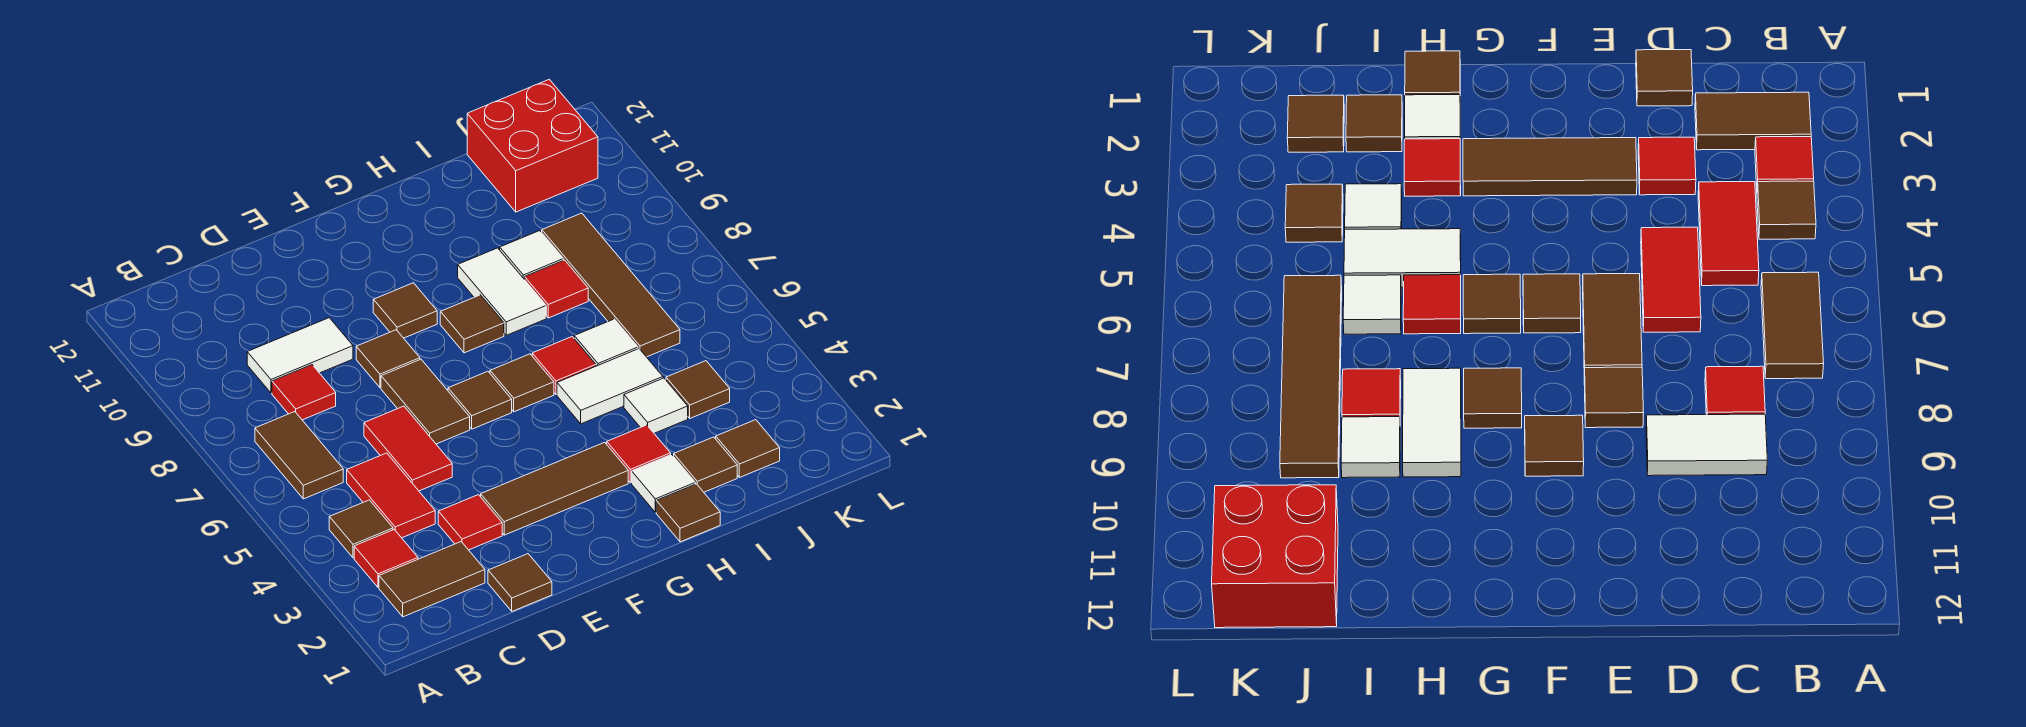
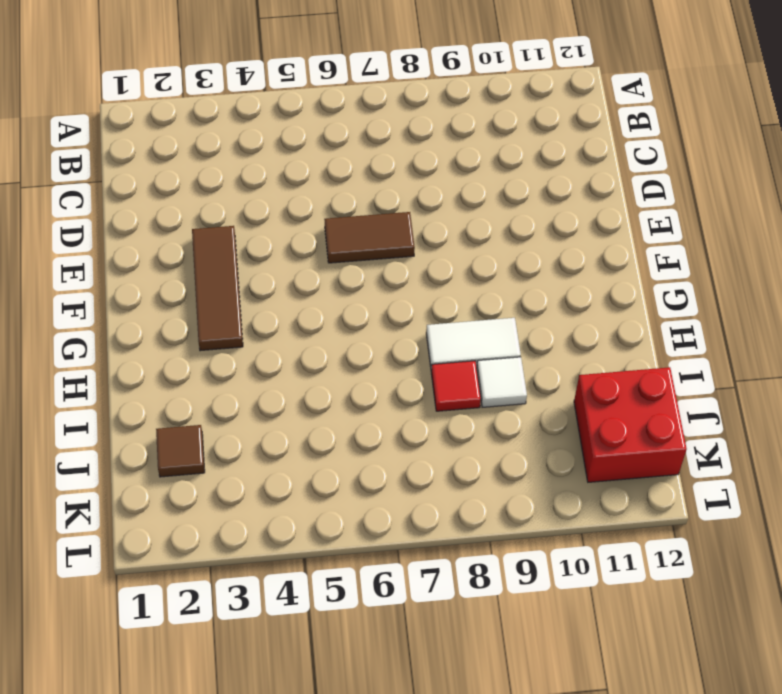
none -> brown tile B2:C2 level 1
none -> red tile B3 level 1
none -> brown tile B4 level 1
none -> brown tile B6:B7 level 1

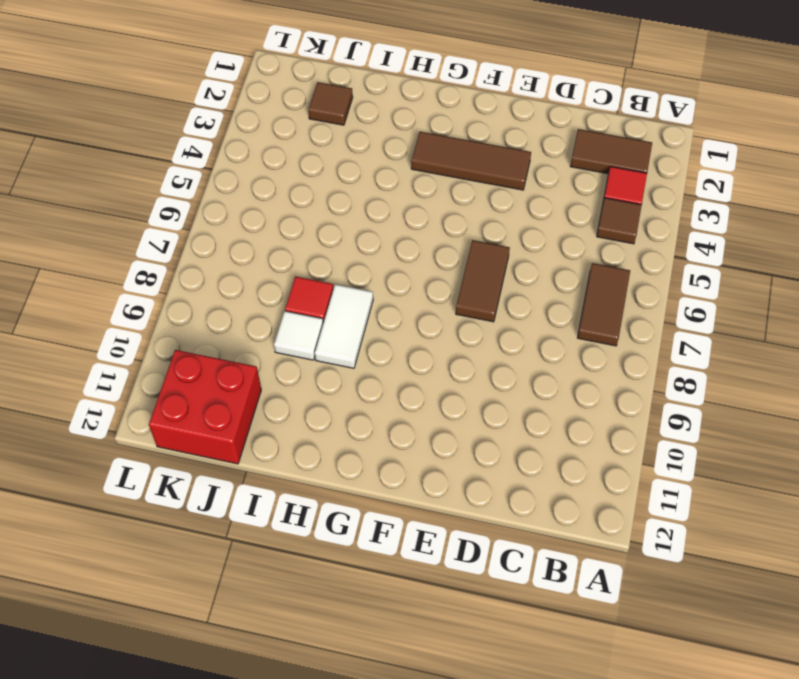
none -> red tile C4:C5 level 1
none -> red tile C8 level 1
none -> white tile C9:D9 level 1
none -> brown tile D1 level 1

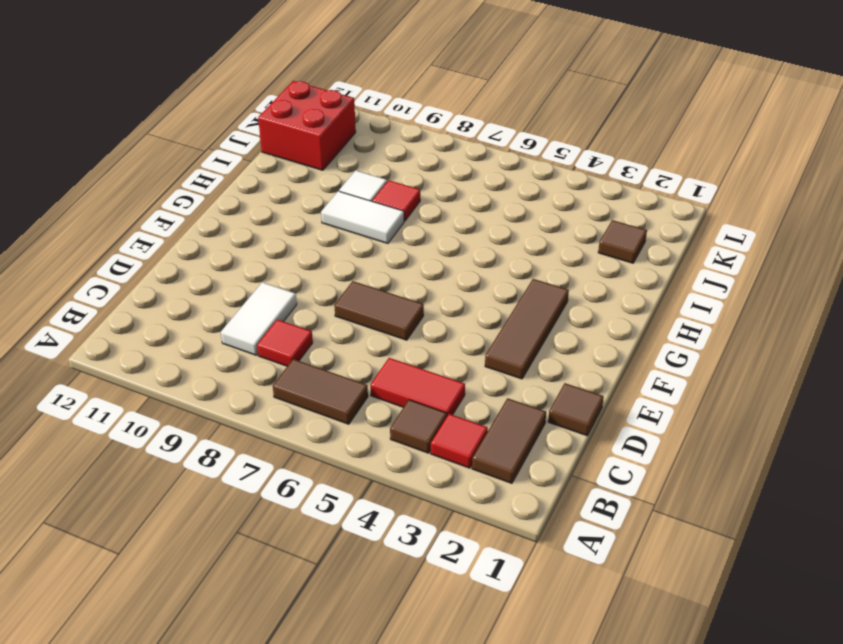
none -> red tile D3 level 1
none -> red tile D5:D6 level 1
none -> brown tile E8 level 1
none -> brown tile F6 level 1

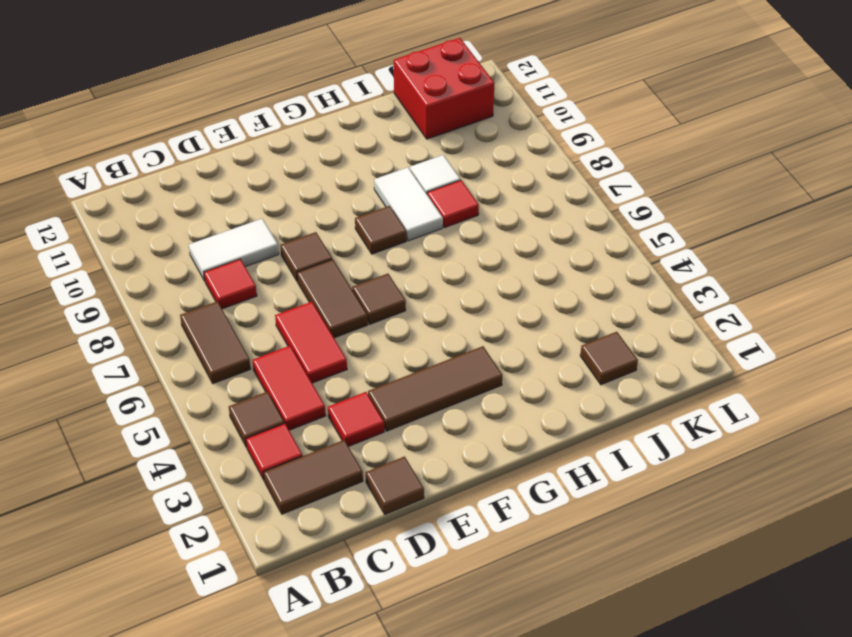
none -> brown tile F9 level 1
none -> brown tile G6 level 1
none -> brown tile H1 level 1
none -> white tile H2 level 1

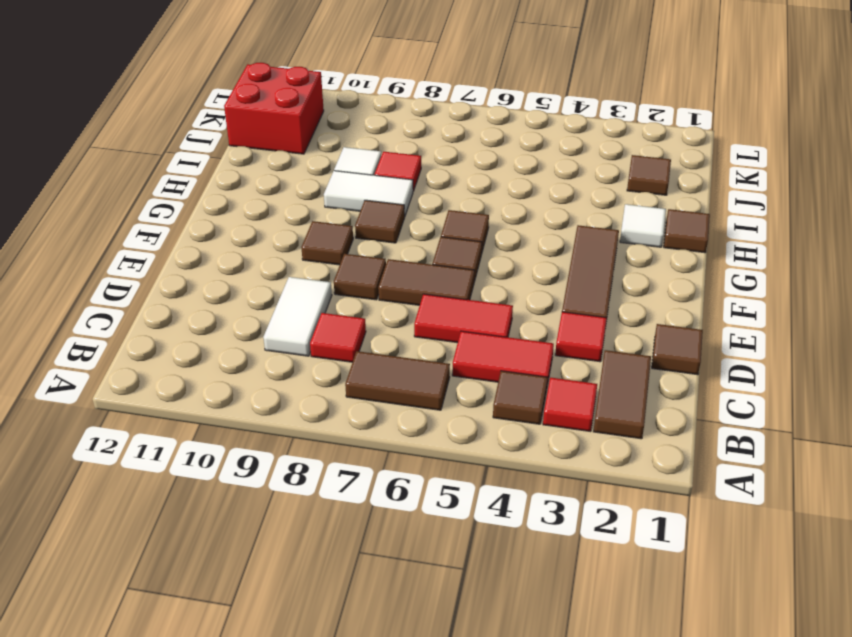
none -> red tile H3 level 1
none -> white tile H5:I5 level 1
none -> red tile H6 level 1
none -> brown tile I2 level 1

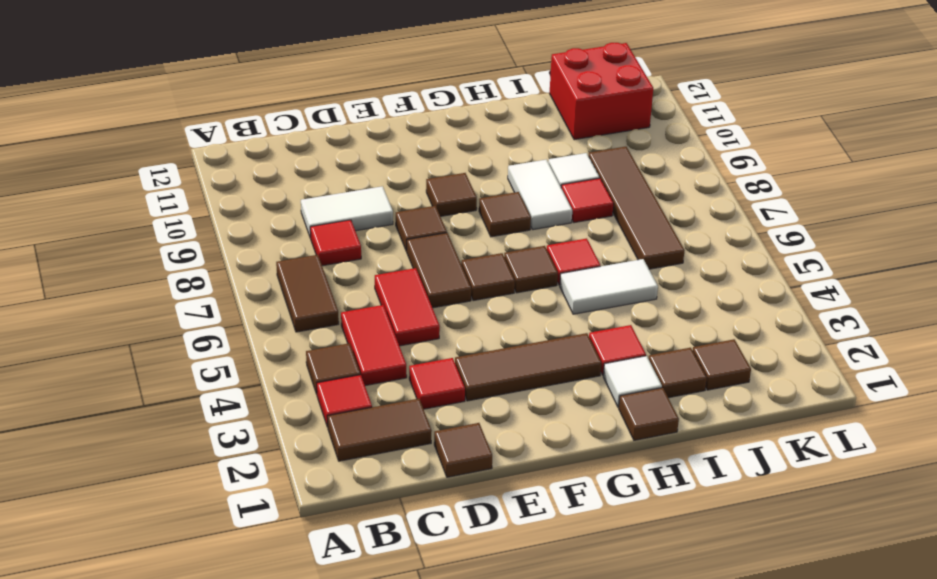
none -> white tile I4 level 1
none -> white tile I6 level 1
none -> brown tile J4 level 1

